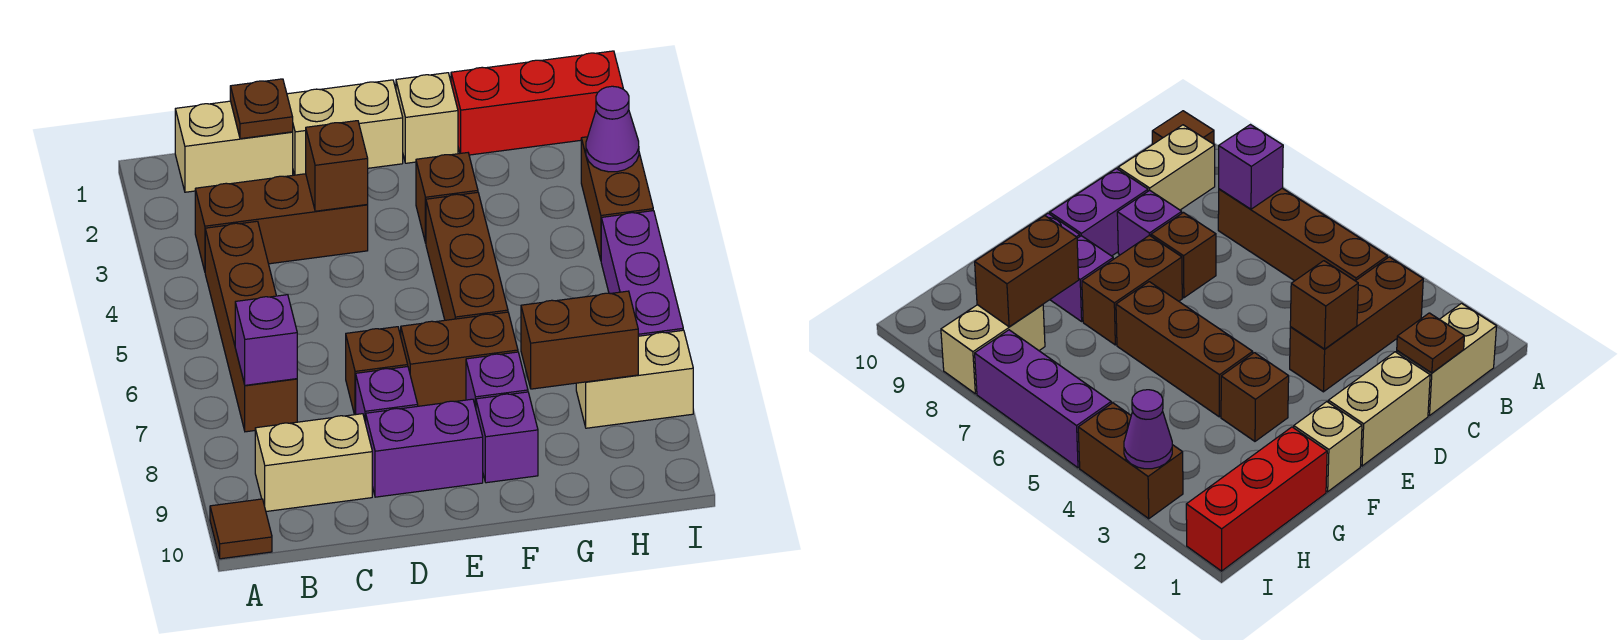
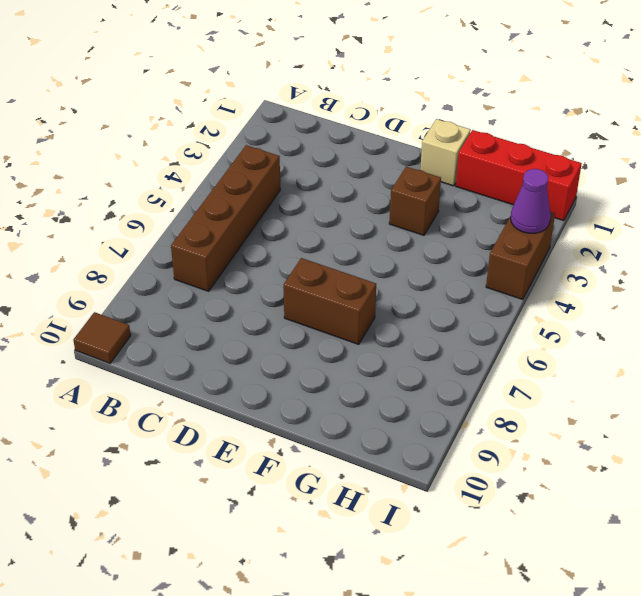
none -> tan brick B1:C1 level 1
none -> brown brick B3:D3 level 1
none -> tan brick B9:C9 level 1

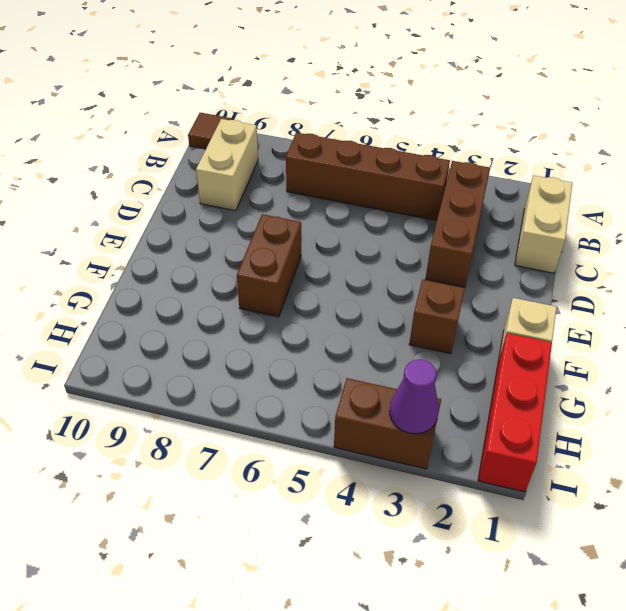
none -> tan brick D1:E1 level 1
none -> brown brick D7 level 1
none -> purple brick D8 level 1

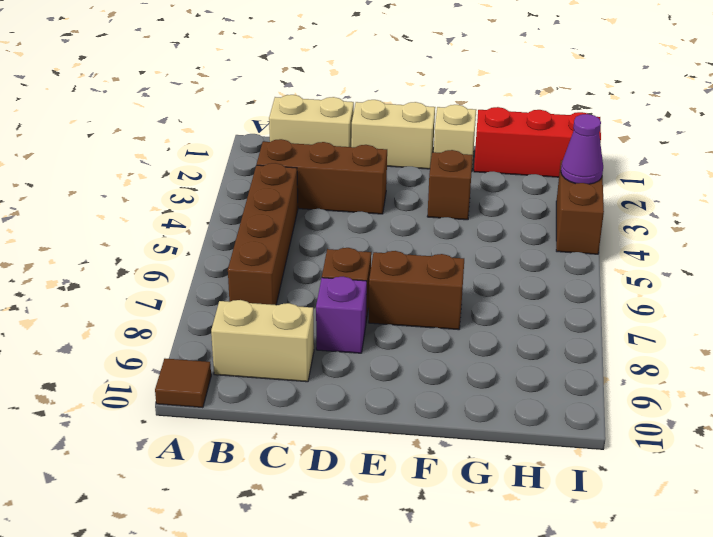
none -> purple brick D9:E9 level 1
none -> brown brick F4:F6 level 1
none -> purple brick F8 level 1

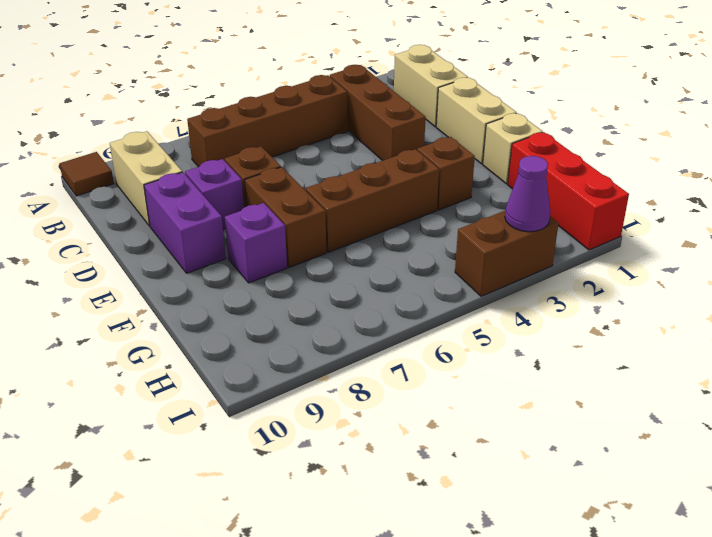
none -> purple brick F9 level 1
none -> tan brick H8:I8 level 1
none -> purple brick I5:I7 level 1

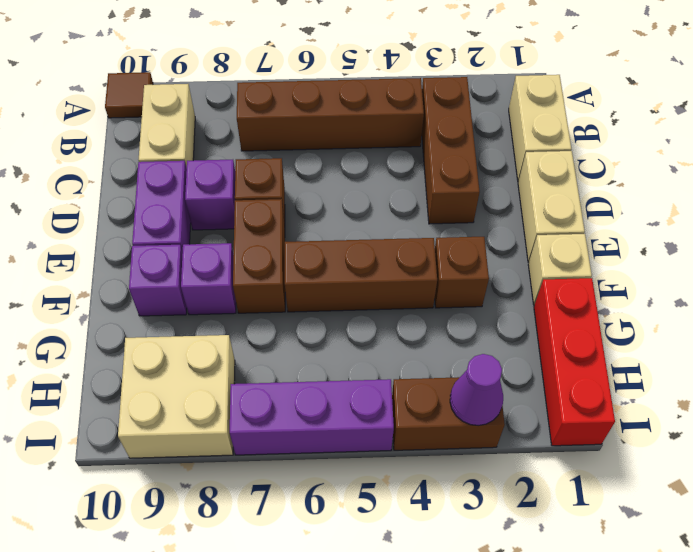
tan brick H8:I9 level 1 -> tan brick H8:I8 level 1
none -> purple brick B7 level 2
none -> brown plate C1 level 2
none -> brown brick D3 level 2

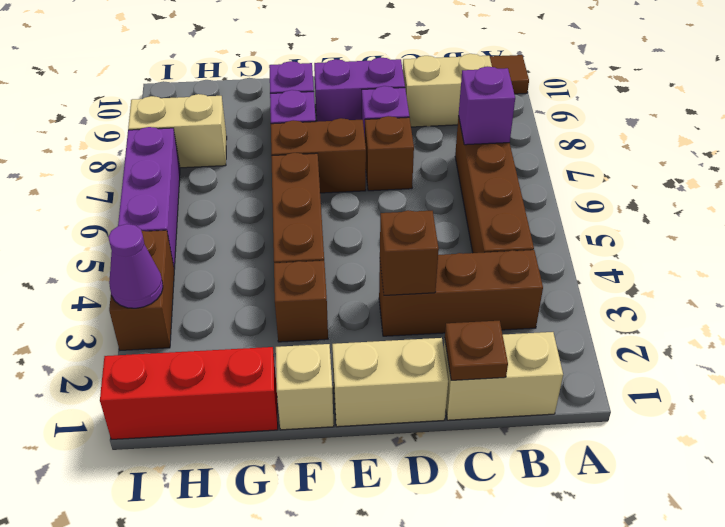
none -> brown brick G8:H8 level 2

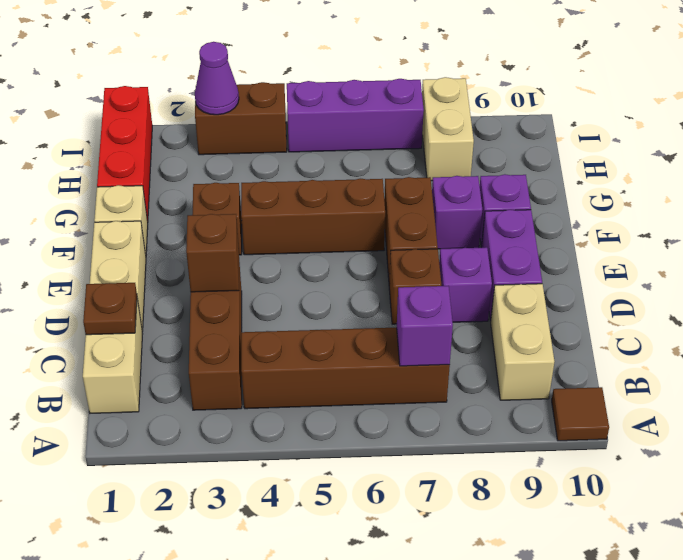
none -> brown brick G8:H8 level 2

